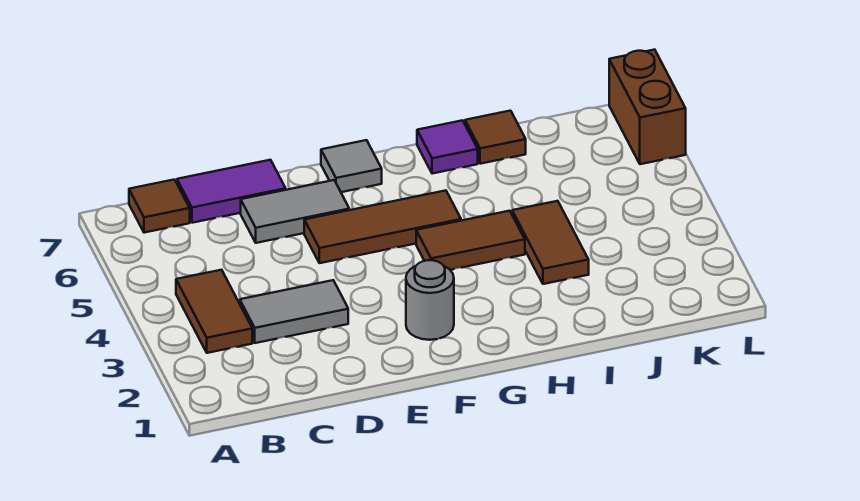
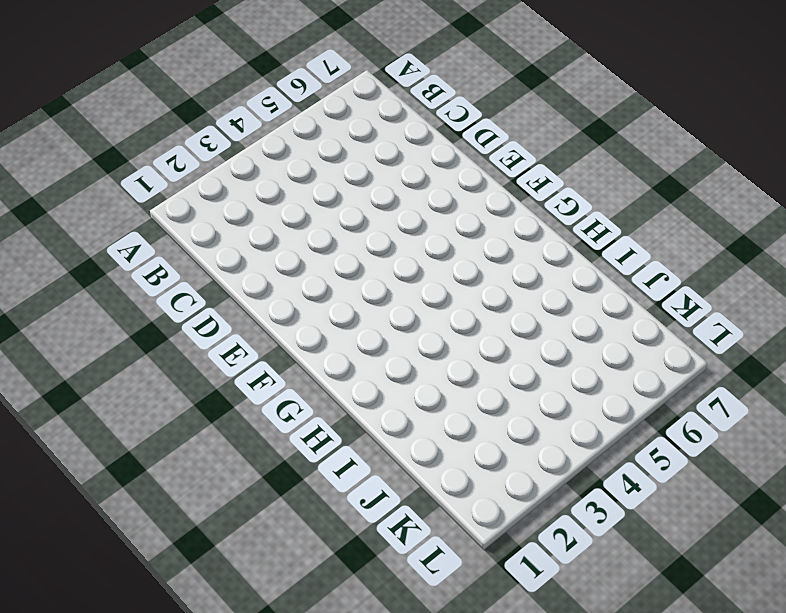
none -> brown tile B3:B4 level 1
none -> brown tile B7 level 1
none -> grey tile C3:D3 level 1

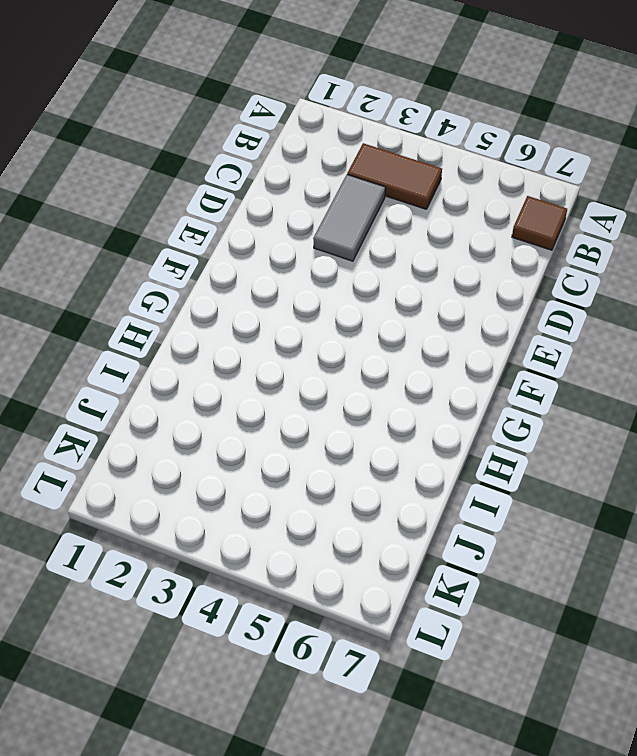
none -> purple tile C7:D7 level 1
none -> grey tile D6:E6 level 1
none -> brown tile E5:G5 level 1

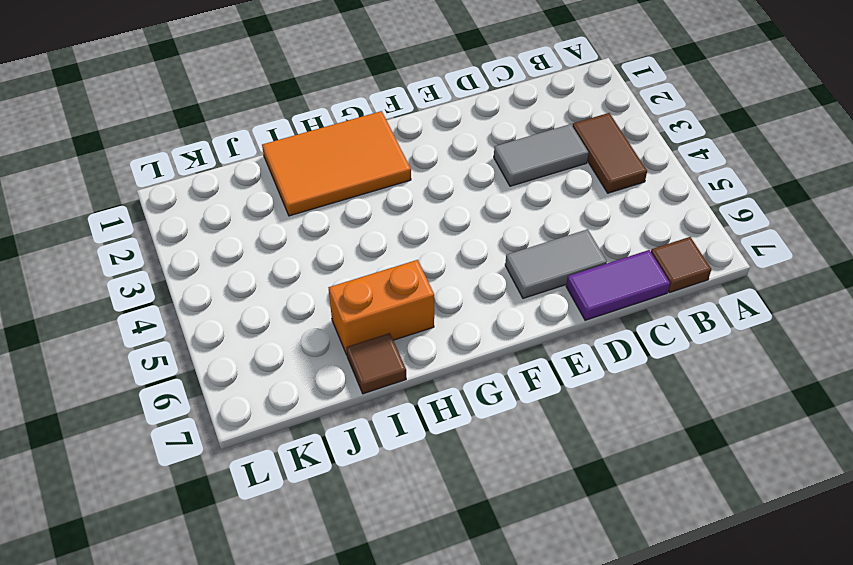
orange tile G1:I2 level 1 -> none
orange brick H6:I6 level 1 -> none
none -> brown tile E5:G5 level 1
none -> grey round brick F2 level 1
none -> grey tile F7 level 1

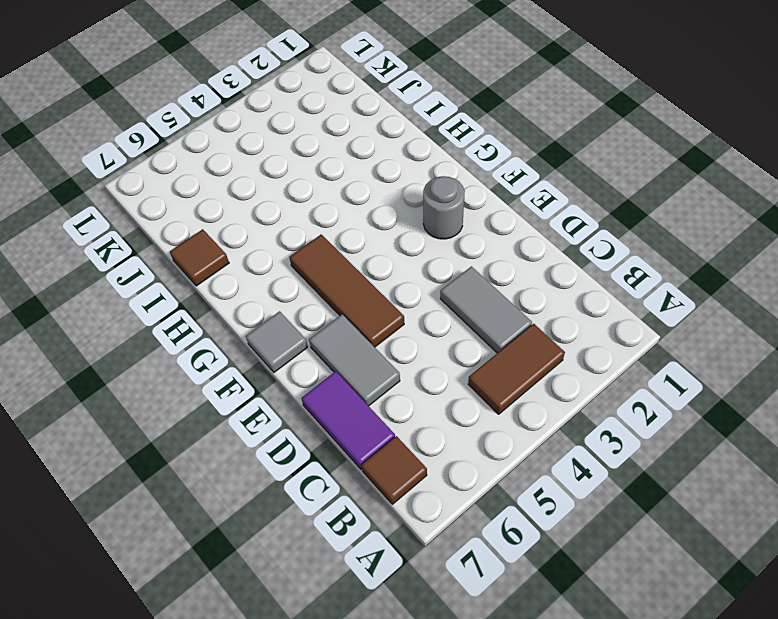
none -> brown tile G4:H4 level 1
none -> purple tile H7 level 1
none -> brown tile I3:I4 level 1

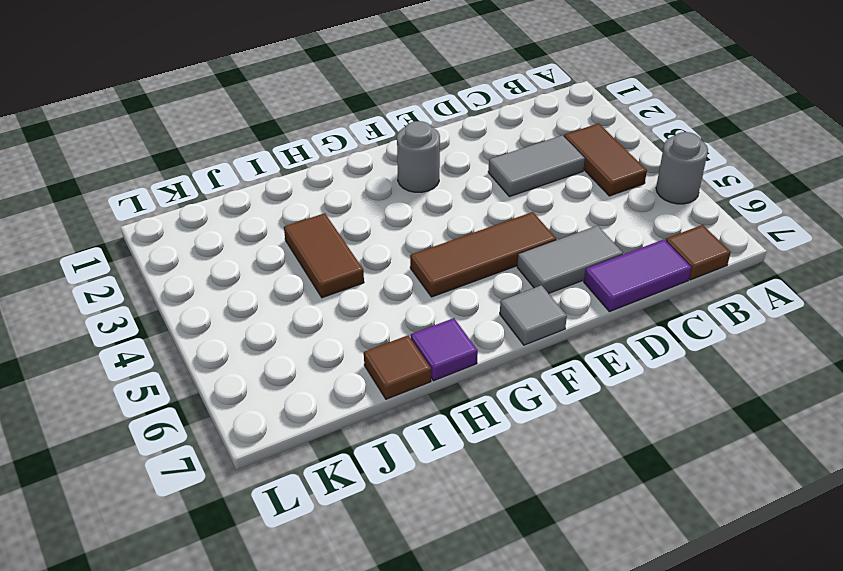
grey round brick A5 level 1 -> none
none -> brown tile G4:H4 level 1
none -> brown brick L6:L7 level 1

